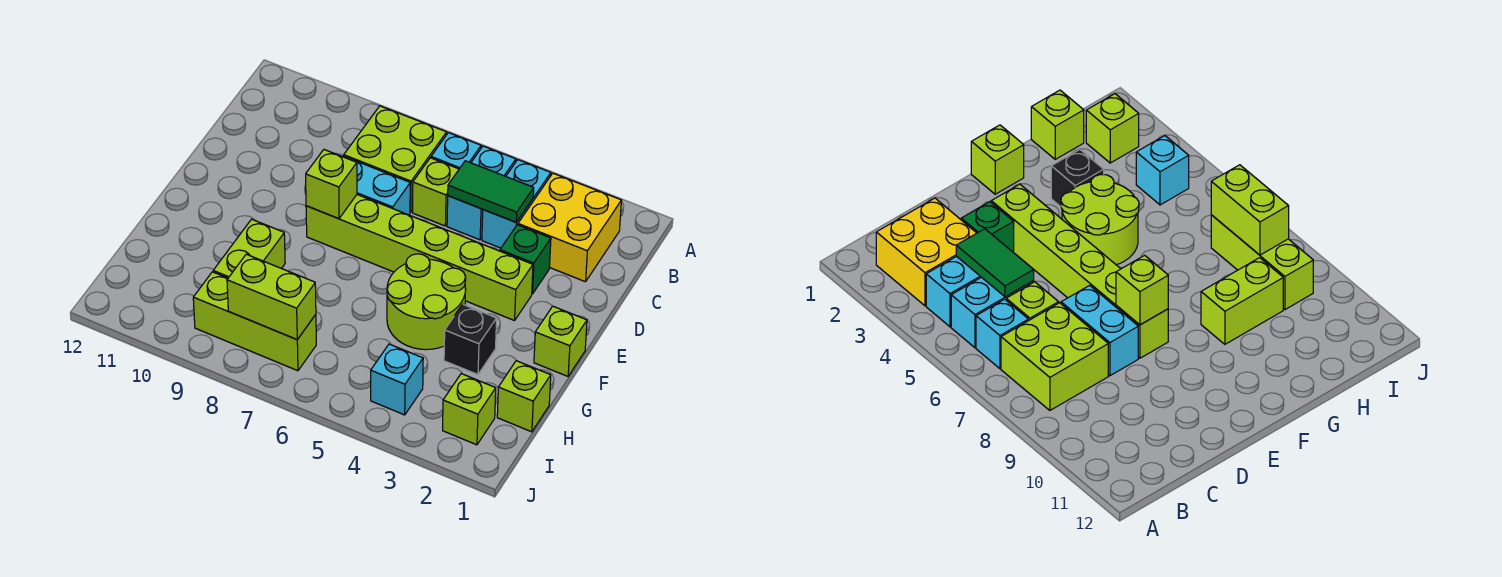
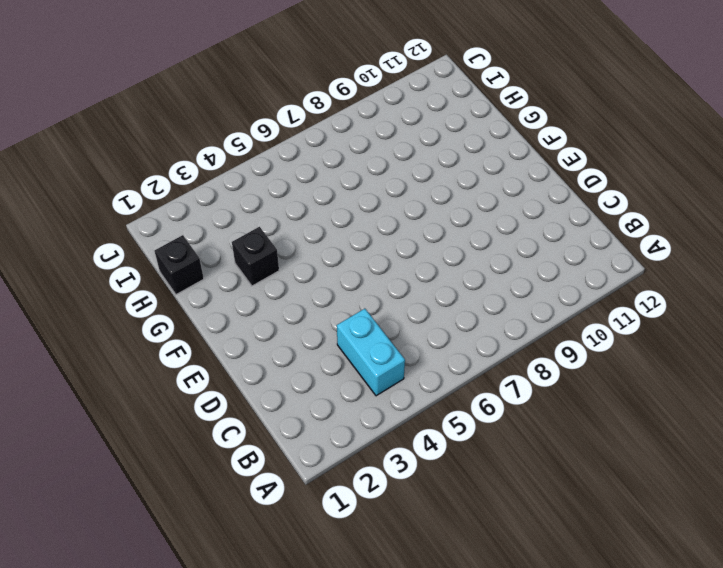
black brick H1 level 1 -> lime brick H1 level 1
none -> yellow brick B2:C3 level 1
none -> cyan brick B5:C5 level 1
none -> cyan brick B6 level 1

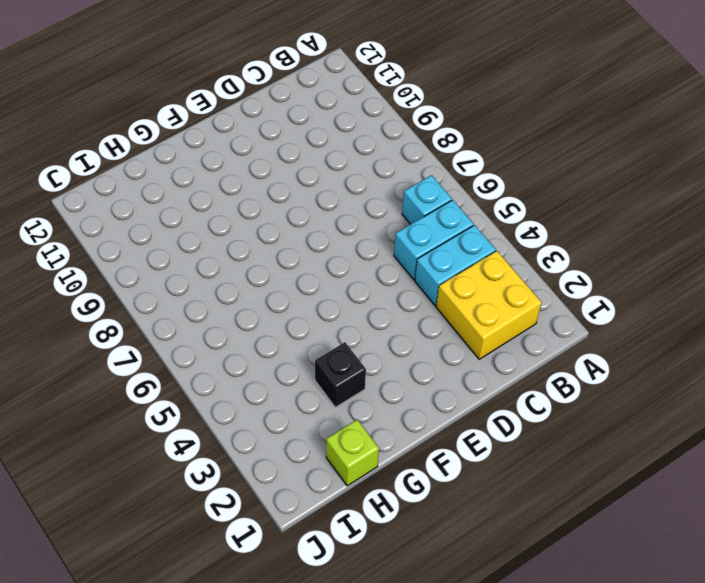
none -> lime brick B7:C8 level 1
none -> lime brick C6 level 1
none -> green brick D3 level 1

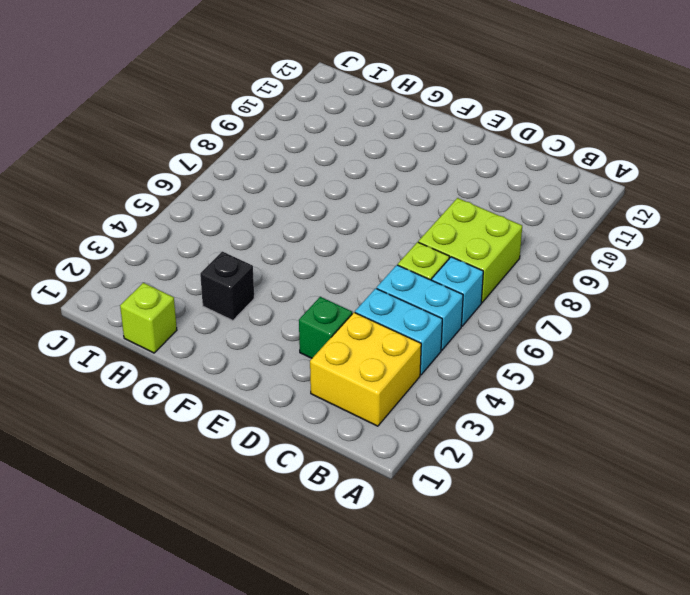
none -> cyan brick D7:D8 level 1
none -> lime brick E3:E8 level 1
none -> lime brick F1 level 1

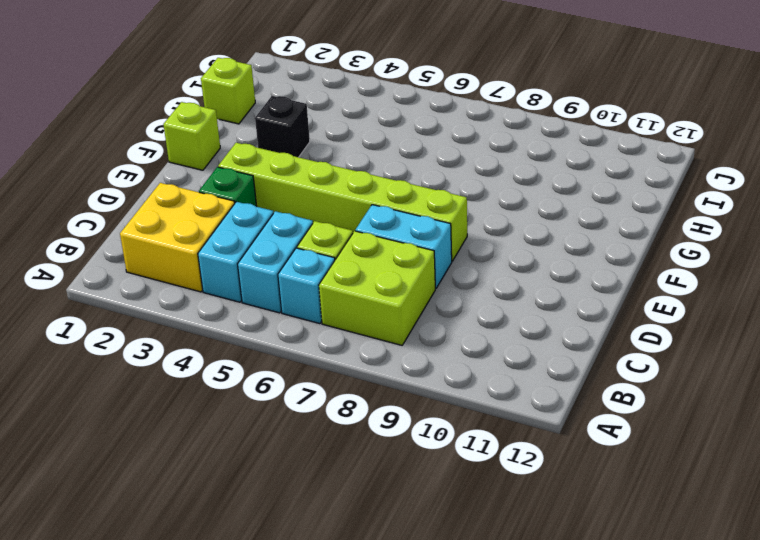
none -> lime round brick F4:G5 level 1
none -> lime brick G9:H9 level 1
none -> lime brick I2 level 1

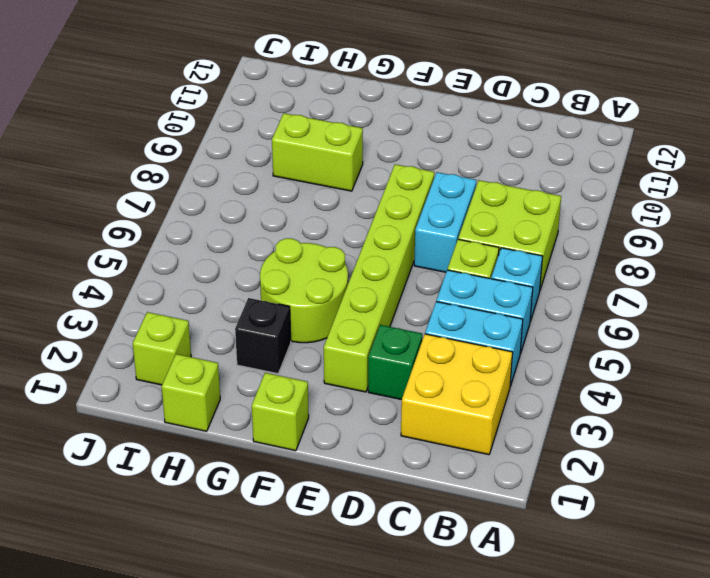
none -> cyan brick I4 level 1
none -> lime brick I7:I9 level 1
none -> green tile C4:C5 level 2

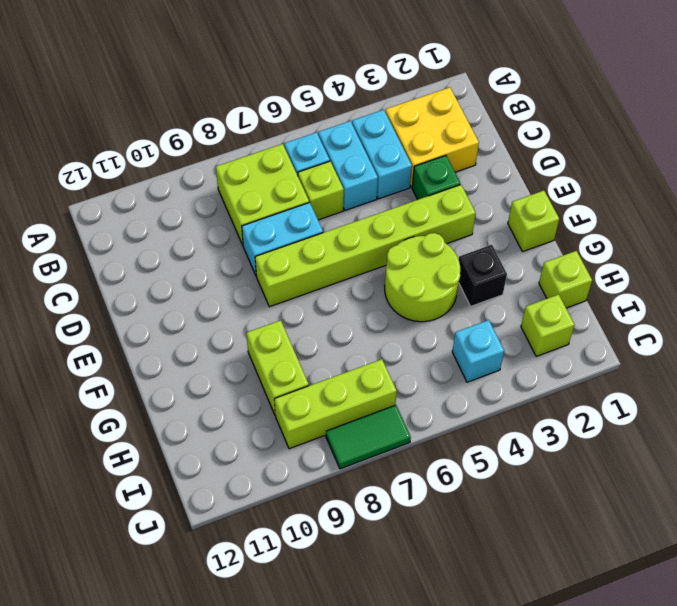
green tile J7:J8 level 1 -> green tile C4:C5 level 2
none -> lime brick E8 level 2
none -> lime brick I7:I8 level 2

